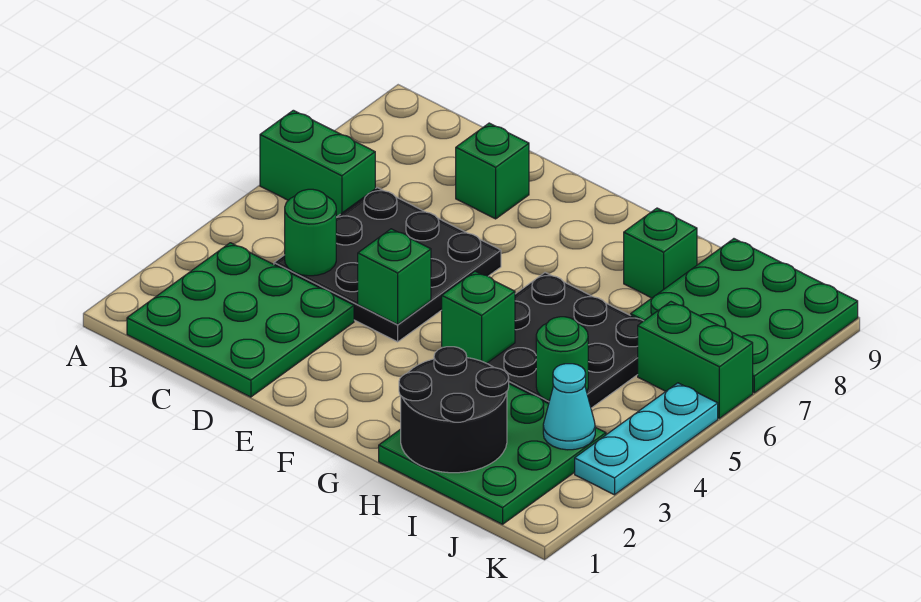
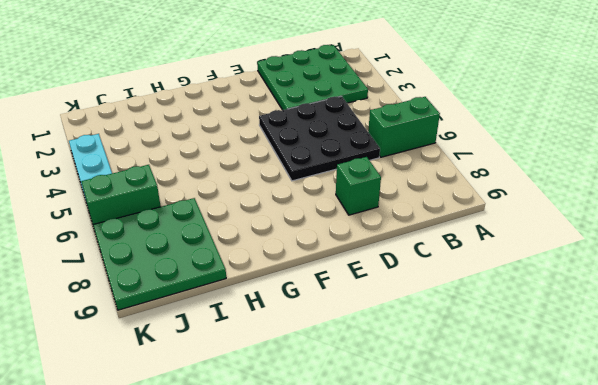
none -> black plate G4:I6 level 1
none -> green plate H1:J3 level 1
none -> green brick H8 level 1

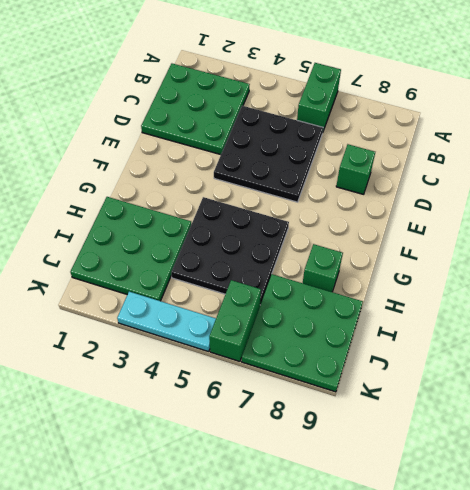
none -> green round brick C4 level 2
none -> green brick E4 level 2
none -> green brick G4 level 2

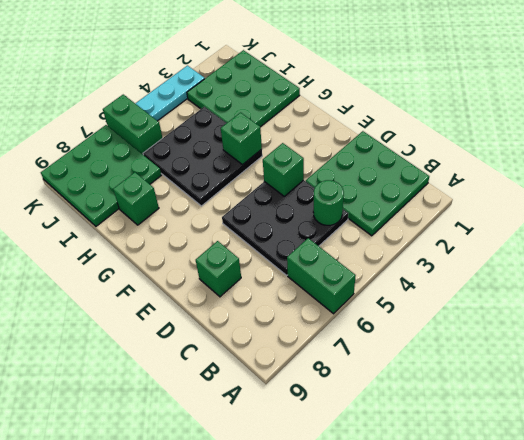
none -> black round brick H1:I2 level 2
none -> green round brick I4 level 2
none -> cyan cone J3 level 2

